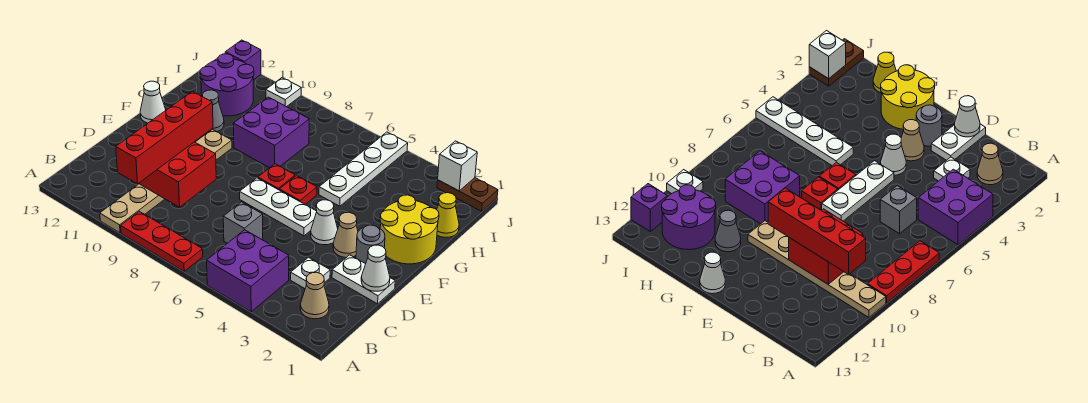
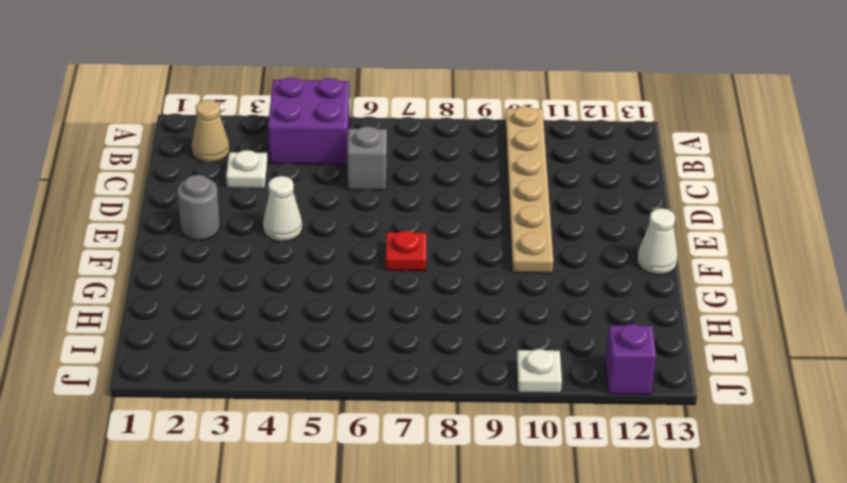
none -> red plate A7:A9 level 1
none -> white plate D1:D2 level 1
none -> tan cone E3 level 1

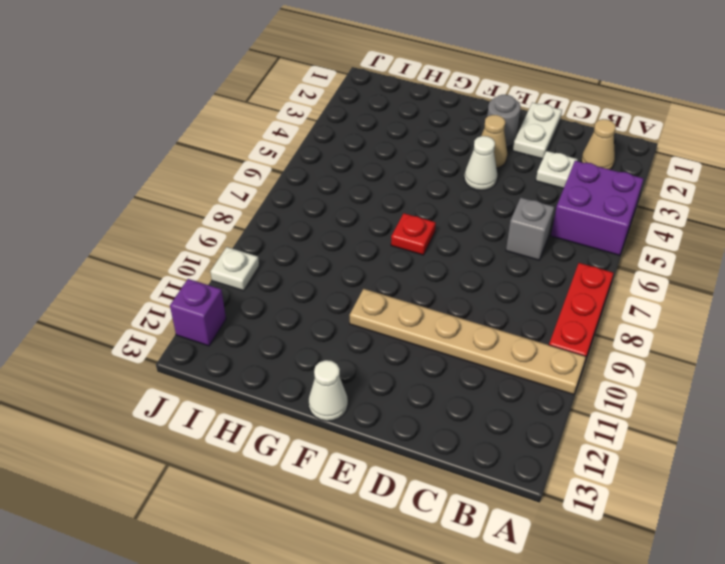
none -> white plate E5:E7 level 1
none -> yellow round brick F1:G2 level 1
none -> red plate F6 level 1

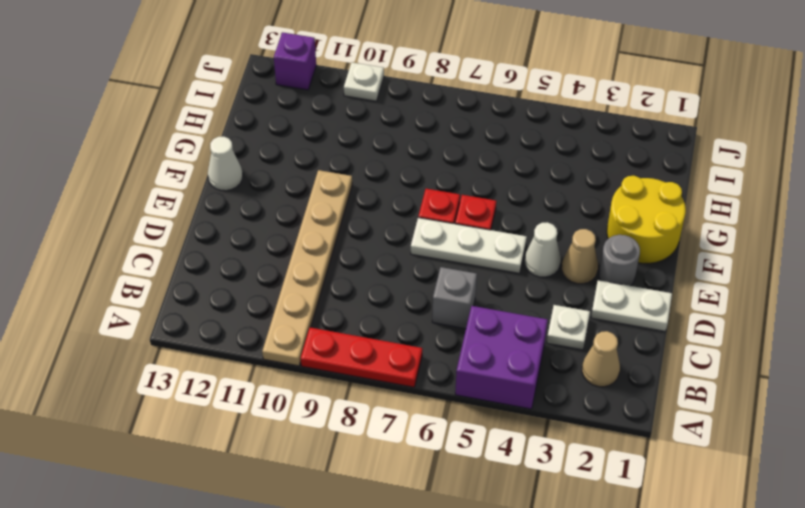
none -> white plate G5:J5 level 1
none -> purple brick G8:H9 level 1
none -> grey cone G11 level 1

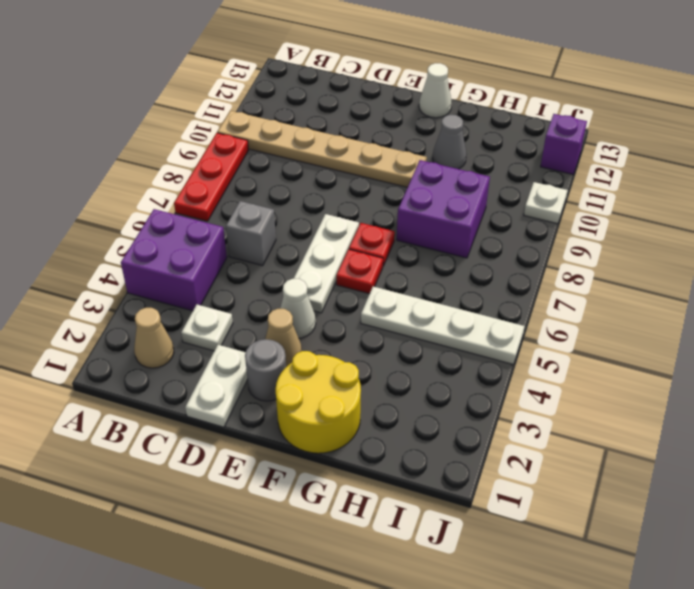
none -> yellow cone H1 level 1
none -> purple round brick H11:I12 level 1
none -> brown plate J1:J2 level 1

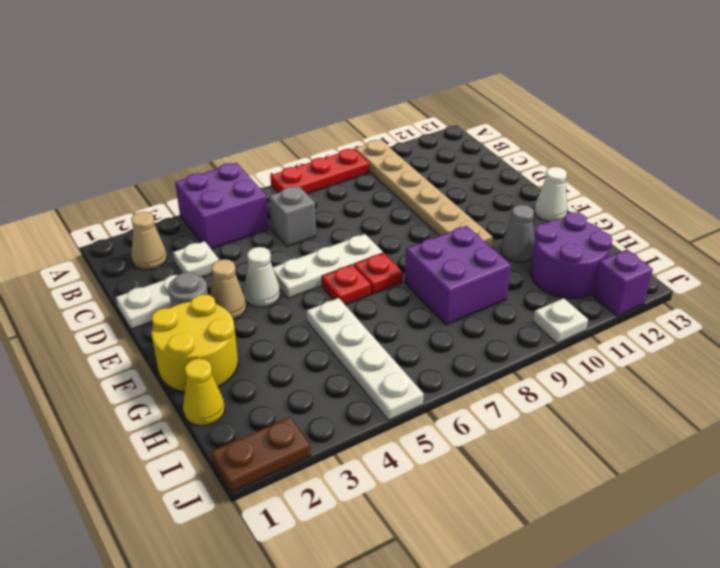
none -> red brick C9:D10 level 2
none -> white cone D1 level 2
none -> white brick J2 level 2

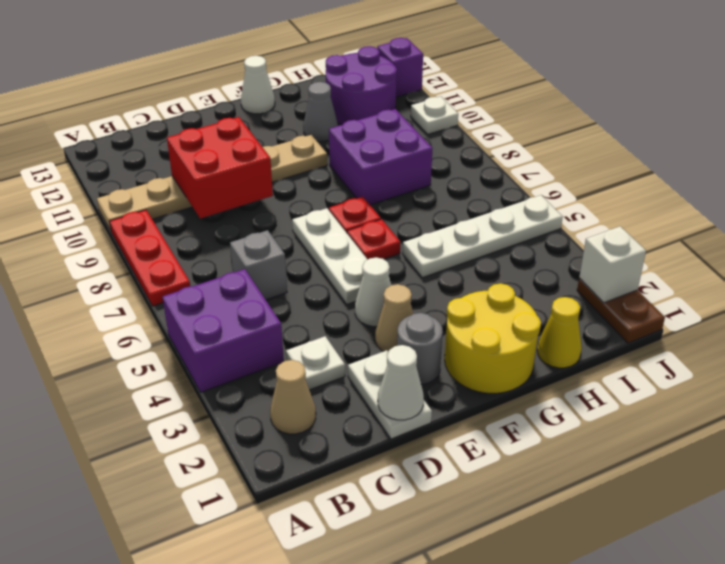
none -> red brick B10:E10 level 3

